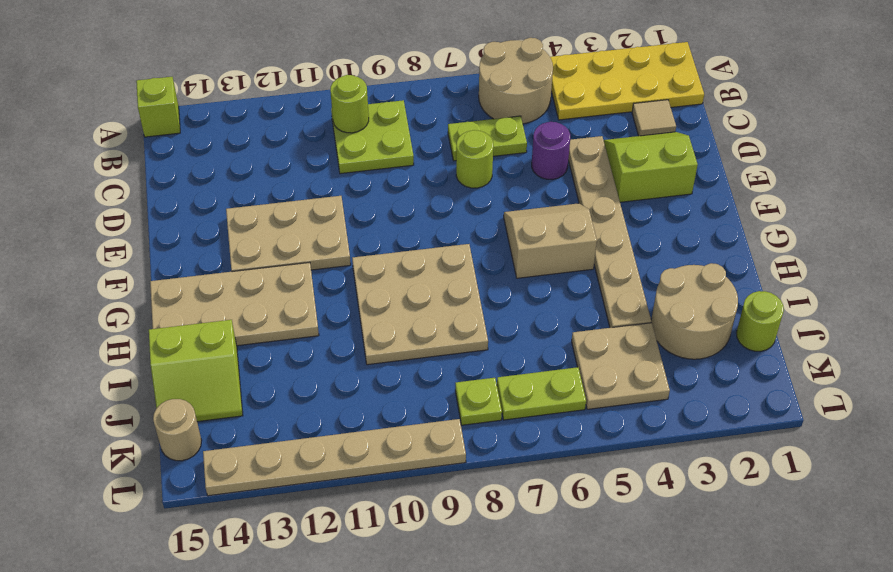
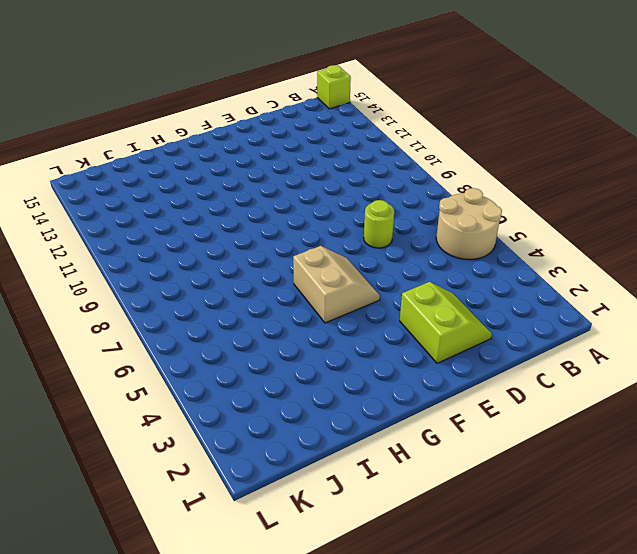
none -> yellow plate A1:B4 level 1
none -> lime plate B9:C10 level 1
none -> tan tile C2 level 1

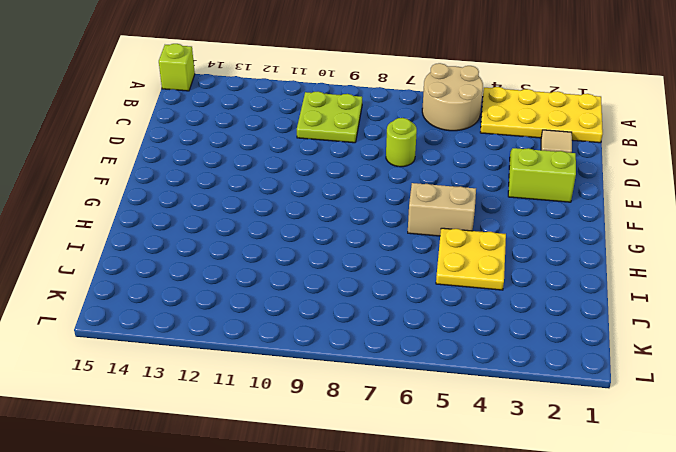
yellow plate H4:I5 level 1 -> tan plate D4:I4 level 1
none -> lime plate C6:C7 level 1
none -> purple round brick D5 level 1
none -> tan plate E11:F13 level 1

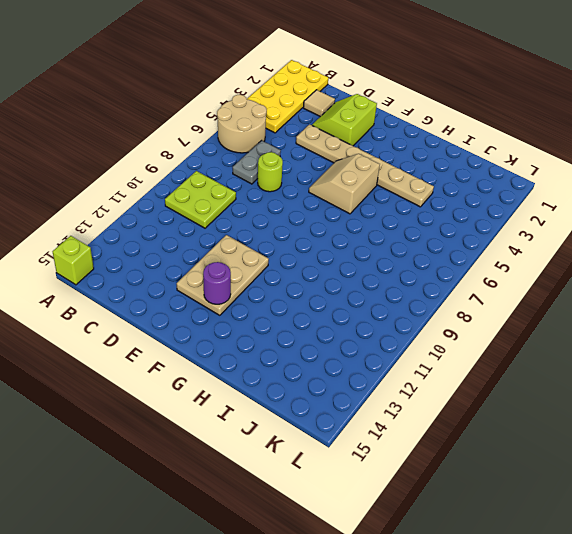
grey plate C6:C7 level 1 -> lime plate C6:C7 level 1
purple round brick F13 level 2 -> purple round brick D5 level 1
none -> tan plate G8:I10 level 1
none -> tan plate G12:H15 level 1
none -> tan round brick I2:J3 level 1

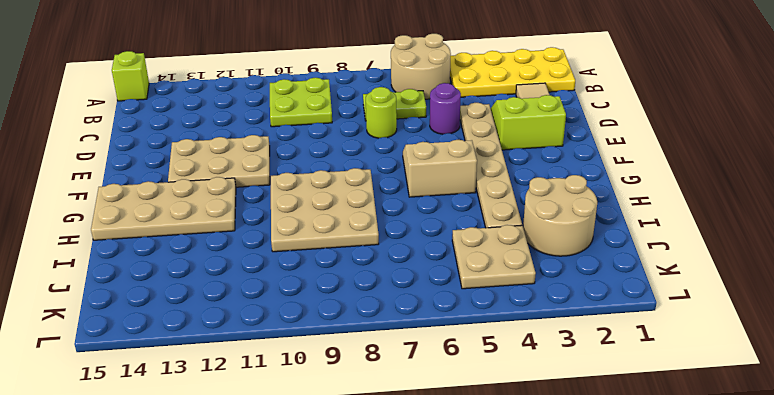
none -> lime slope I14:J15 level 1 top I
none -> lime round brick J1 level 1
none -> lime plate K6:K7 level 1

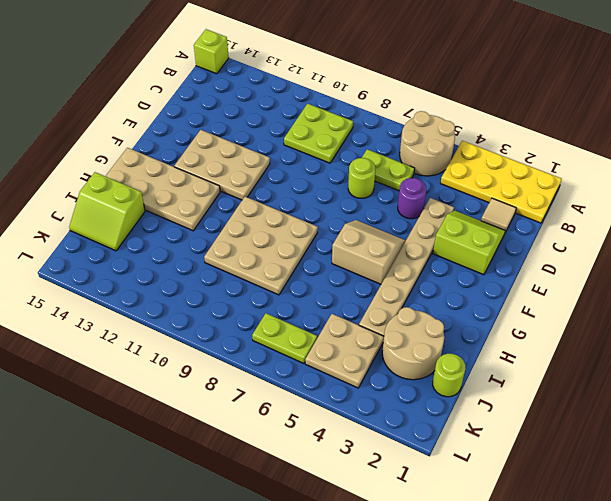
none -> lime plate K8 level 1
none -> tan round brick K15 level 1
none -> tan plate L9:L14 level 1

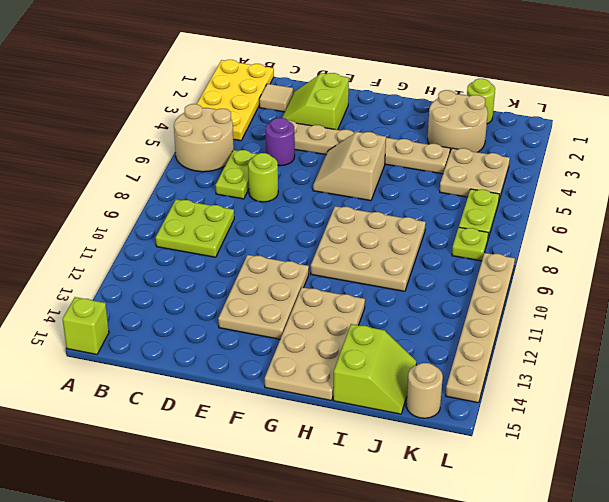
none -> lime round brick B10 level 2

